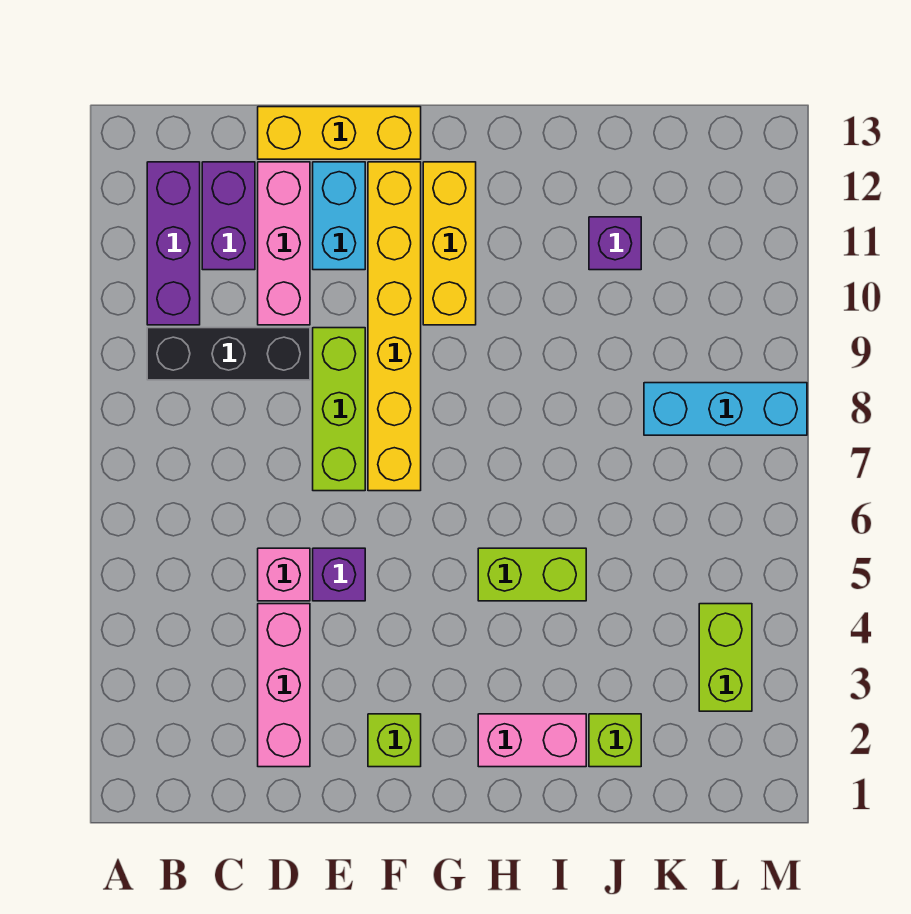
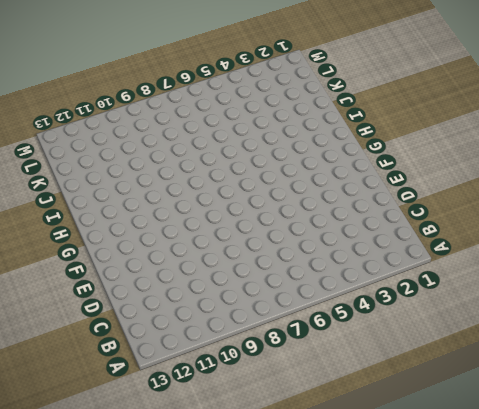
none -> black brick B9:D9 level 1
none -> purple brick B10:B12 level 1
none -> purple brick C11:C12 level 1

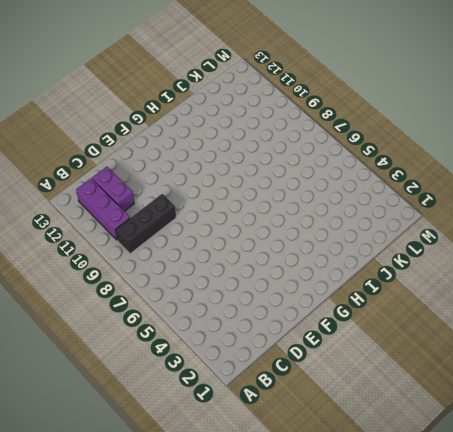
none -> pink brick D2:D4 level 1
none -> pink brick D5 level 1
none -> pink brick D10:D12 level 1

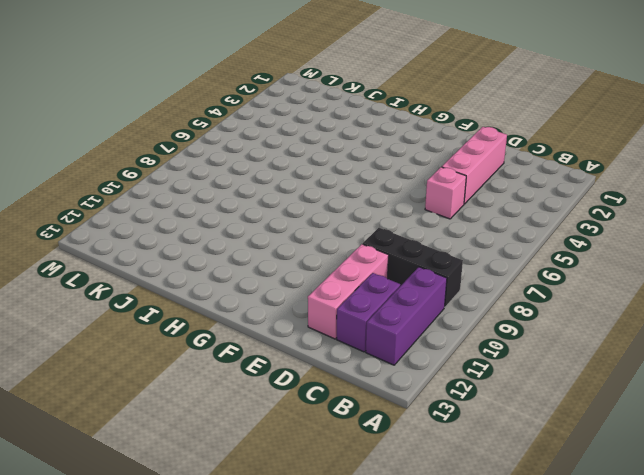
none -> yellow brick D13:F13 level 1
none -> purple brick E5 level 1
none -> lime brick E7:E9 level 1

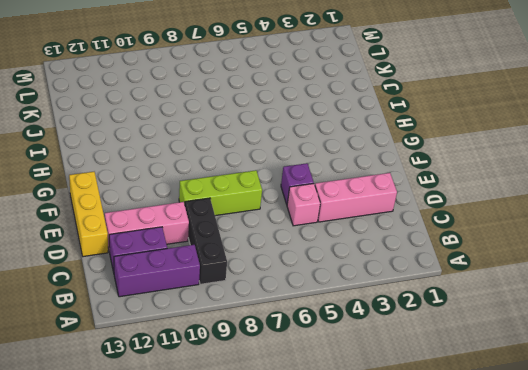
none -> cyan brick E11:E12 level 1
none -> lime brick F2 level 1
none -> yellow brick F7:F12 level 1

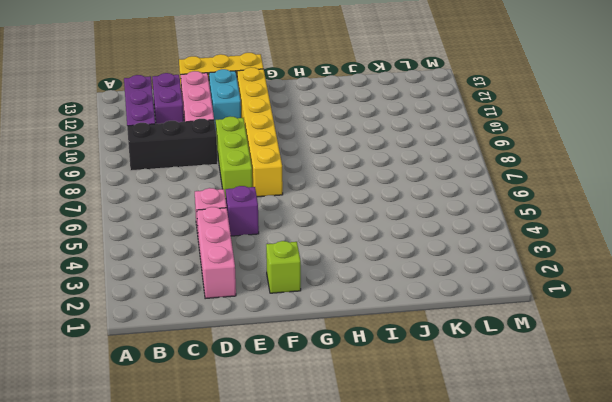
none -> yellow brick G10:G12 level 1
none -> pink brick H2:I2 level 1
none -> lime brick H5:I5 level 1

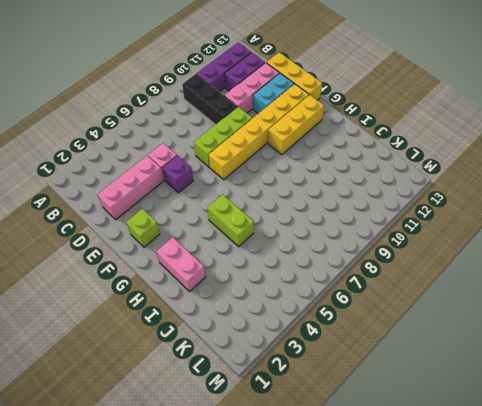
none -> lime brick J2 level 1
none -> purple brick J11 level 1
none -> cyan brick K8:M8 level 1

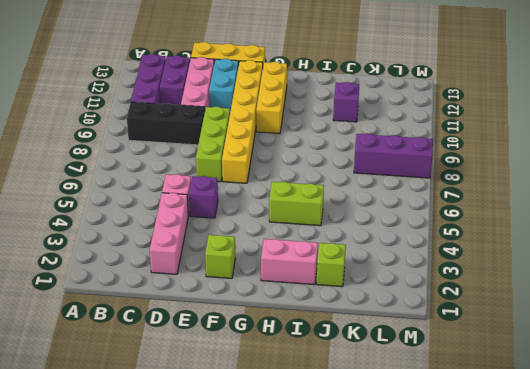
purple brick K8:M8 level 1 -> cyan brick K8:M8 level 1
none -> lime brick L3:L4 level 1

